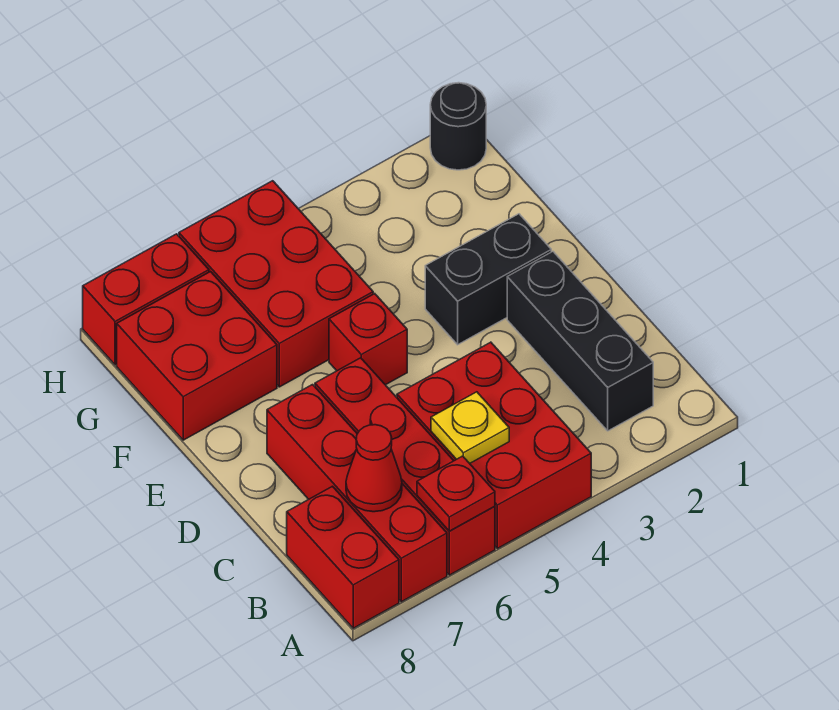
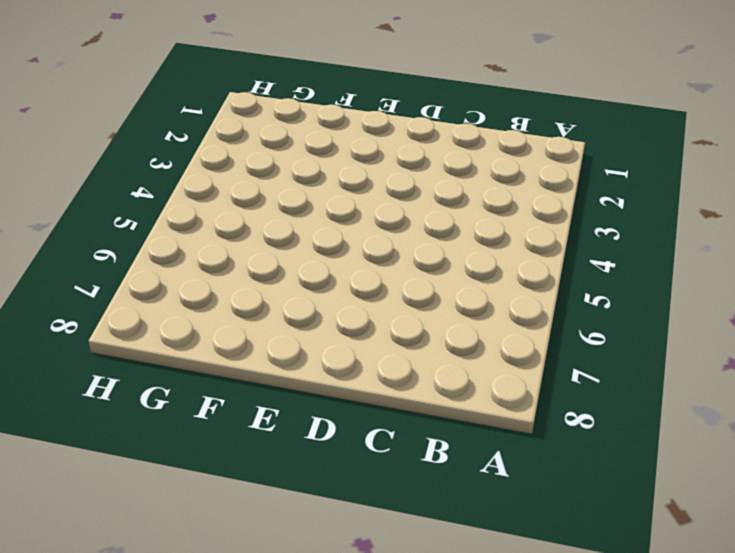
none -> red brick A4:C5 level 1
none -> red brick A6:D6 level 1
none -> red brick A7:D7 level 1

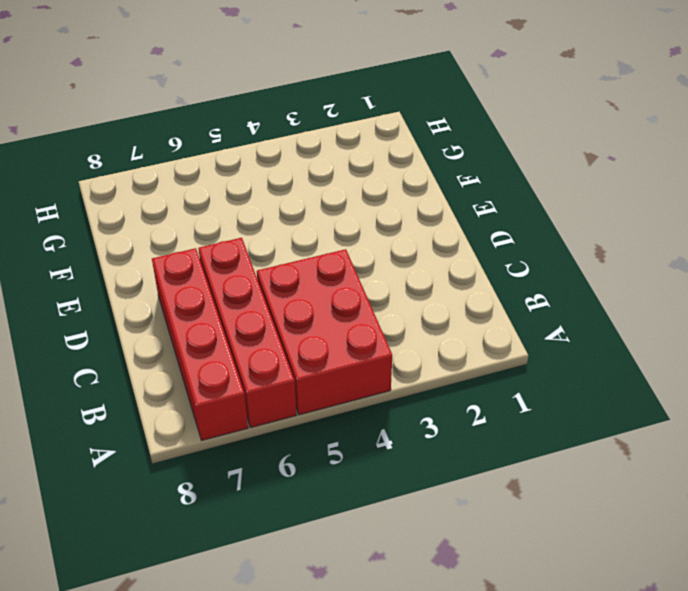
none -> red brick A8:B8 level 1
none -> black brick B2:D2 level 1
none -> black brick E2:E3 level 1

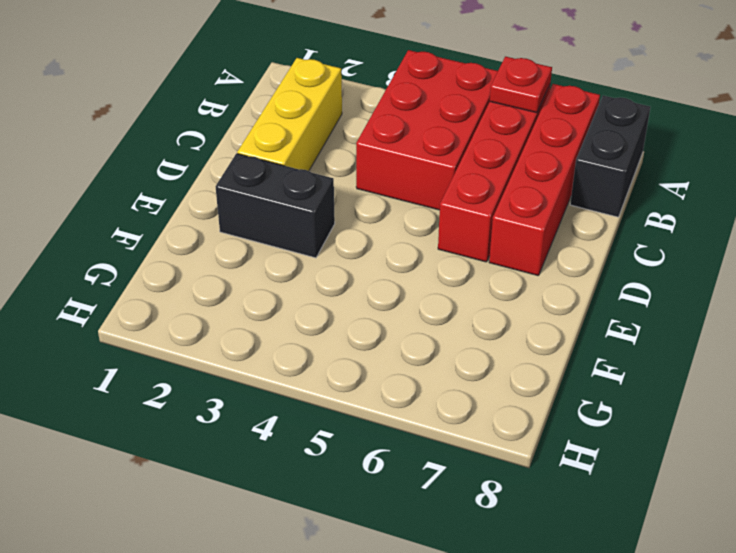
black brick A8:B8 level 1 -> red brick A8:B8 level 1
yellow brick B2:D2 level 1 -> black brick B2:D2 level 1
none -> red brick E5 level 1
none -> red brick F5:H6 level 1
none -> red brick F7:G8 level 1

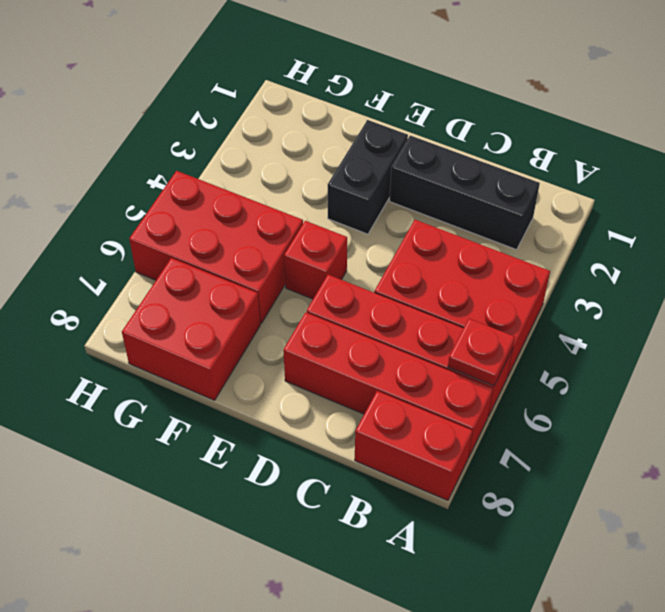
none -> black round brick H1 level 1
none -> red brick H7:H8 level 1
none -> yellow plate B5 level 2

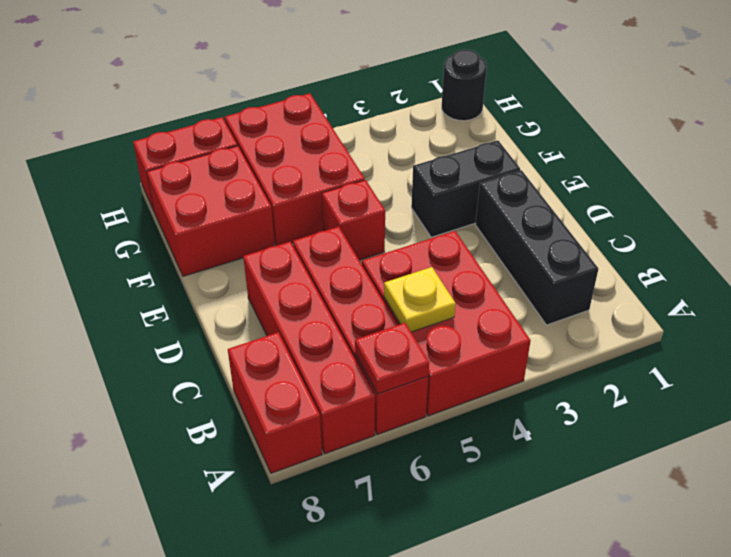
none -> red cone B7 level 2

